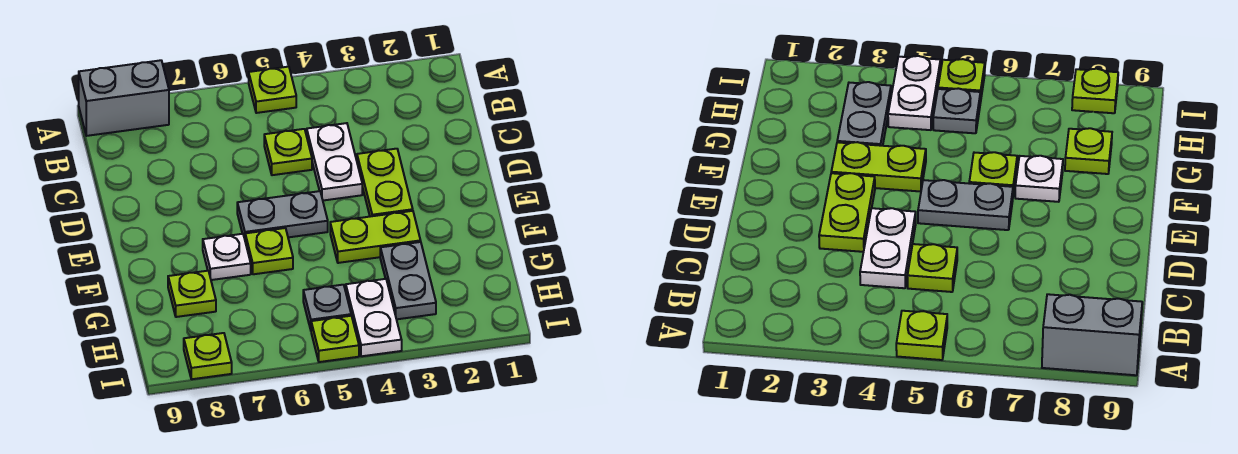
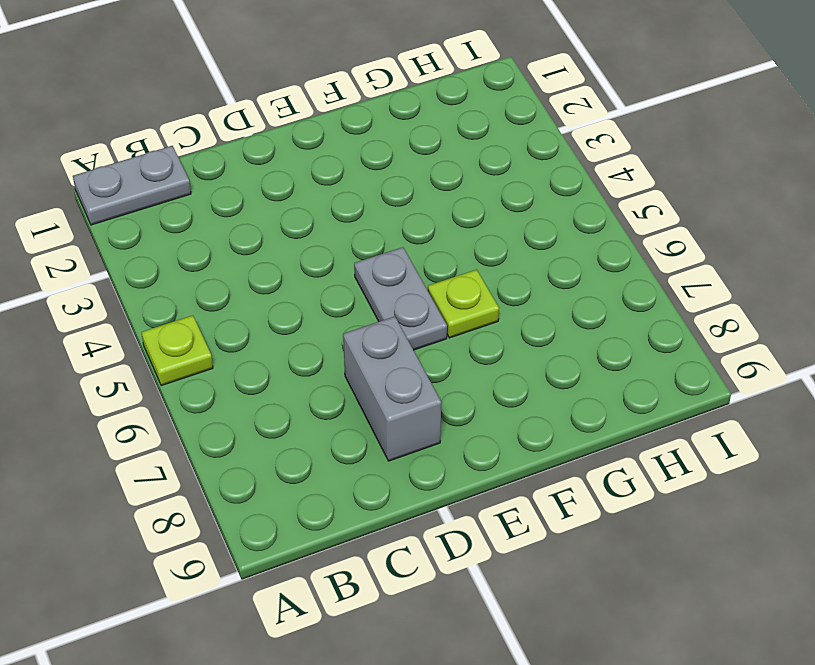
grey plate A1:B1 level 1 -> grey plate G3:H3 level 1
grey brick D7:D8 level 1 -> grey brick A8:A9 level 1
none -> white plate C4:D4 level 1
none -> lime plate C5 level 1
none -> lime plate D3:E3 level 1

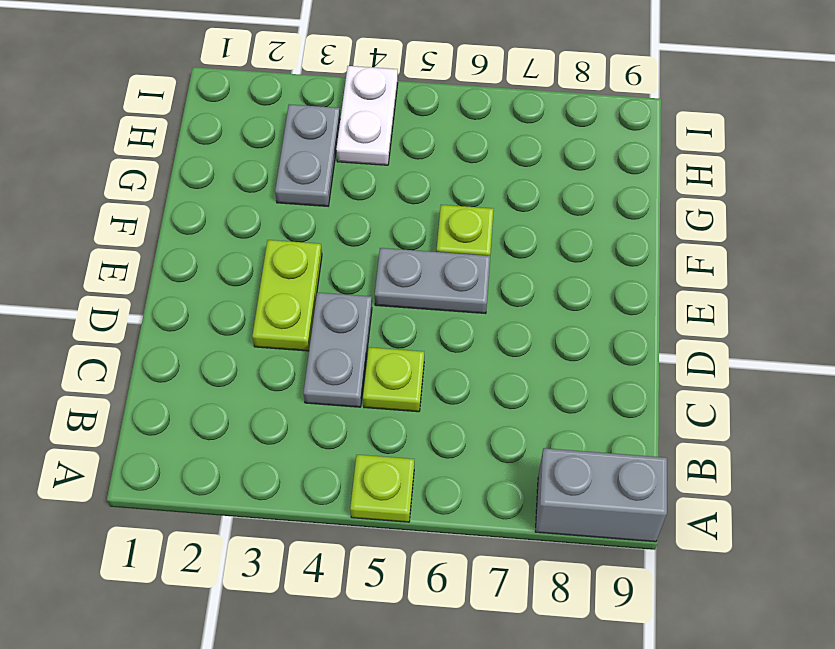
grey plate C4:D4 level 1 -> white plate C4:D4 level 1
none -> lime plate F3:F4 level 1
none -> white plate F7 level 1
none -> lime plate G8 level 1

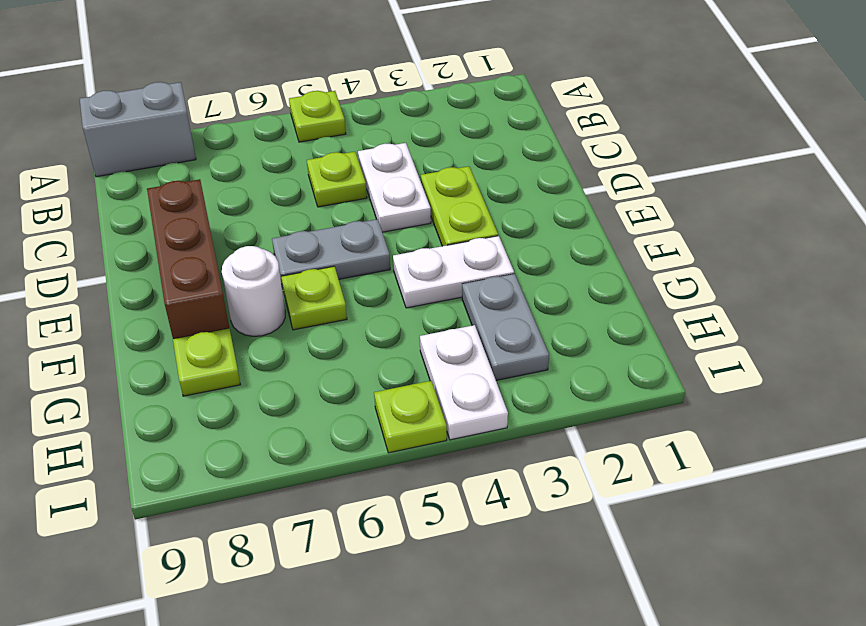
brown brick D8:F8 level 1 -> none
white plate F3:F4 level 1 -> lime plate F3:F4 level 1
white round brick F7 level 1 -> white plate F7 level 1
none -> grey plate H5 level 1
none -> lime plate I8 level 1

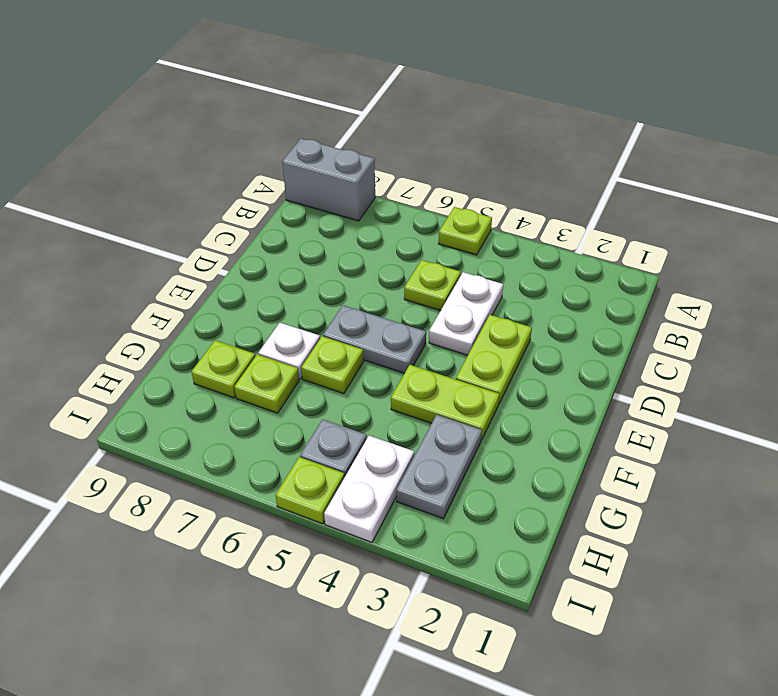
lime plate G7 level 1 -> lime plate I8 level 1

